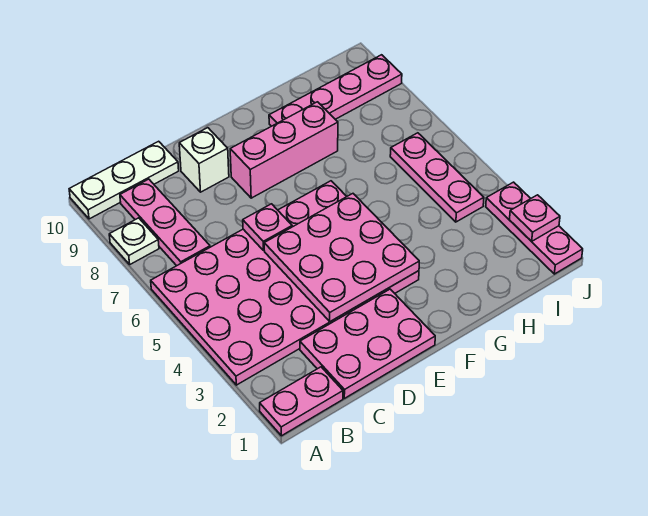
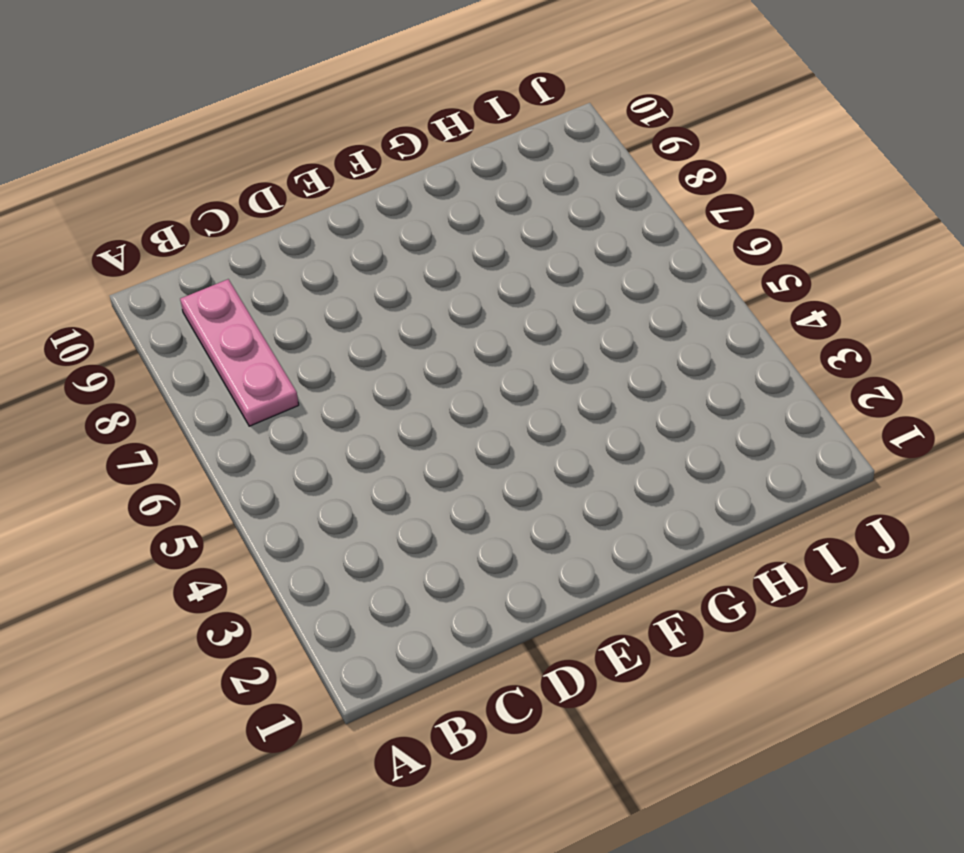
none -> pink plate A1:B1 level 1
none -> pink plate A3:F6 level 1
none -> white plate A8 level 1

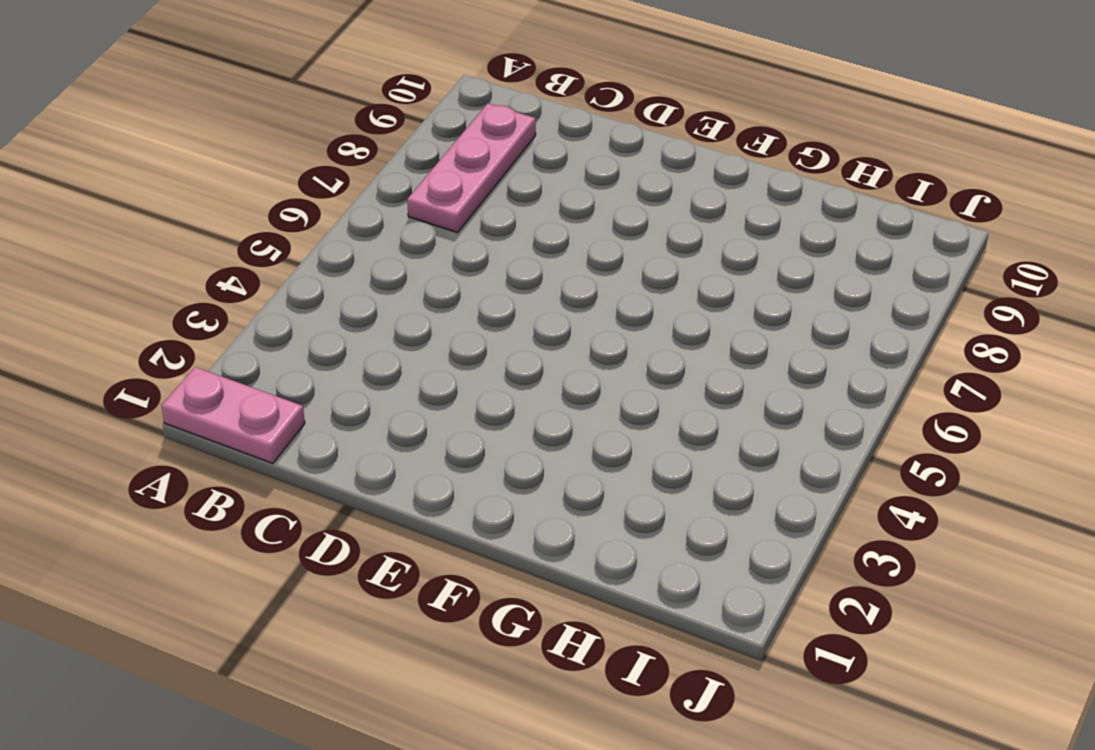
none -> pink plate A3:F6 level 1
none -> white plate A8 level 1
none -> white plate A10:C10 level 1

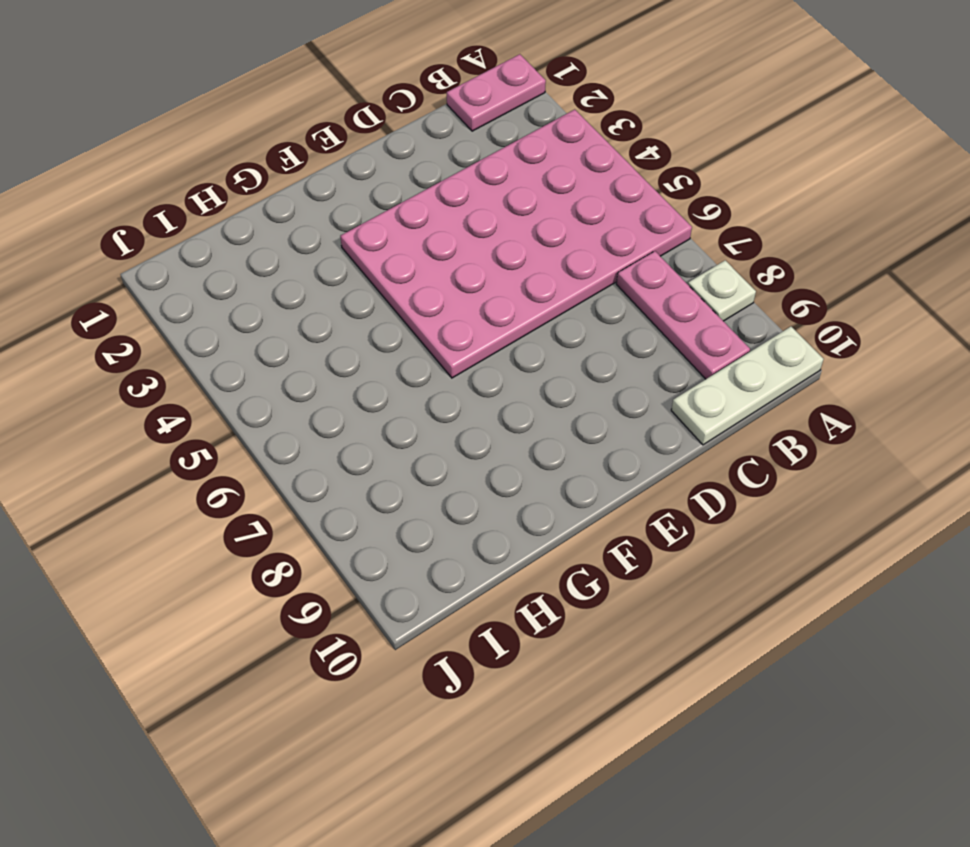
none -> pink plate C1:E2 level 1
none -> white brick D9 level 1
none -> pink brick E8:G8 level 1

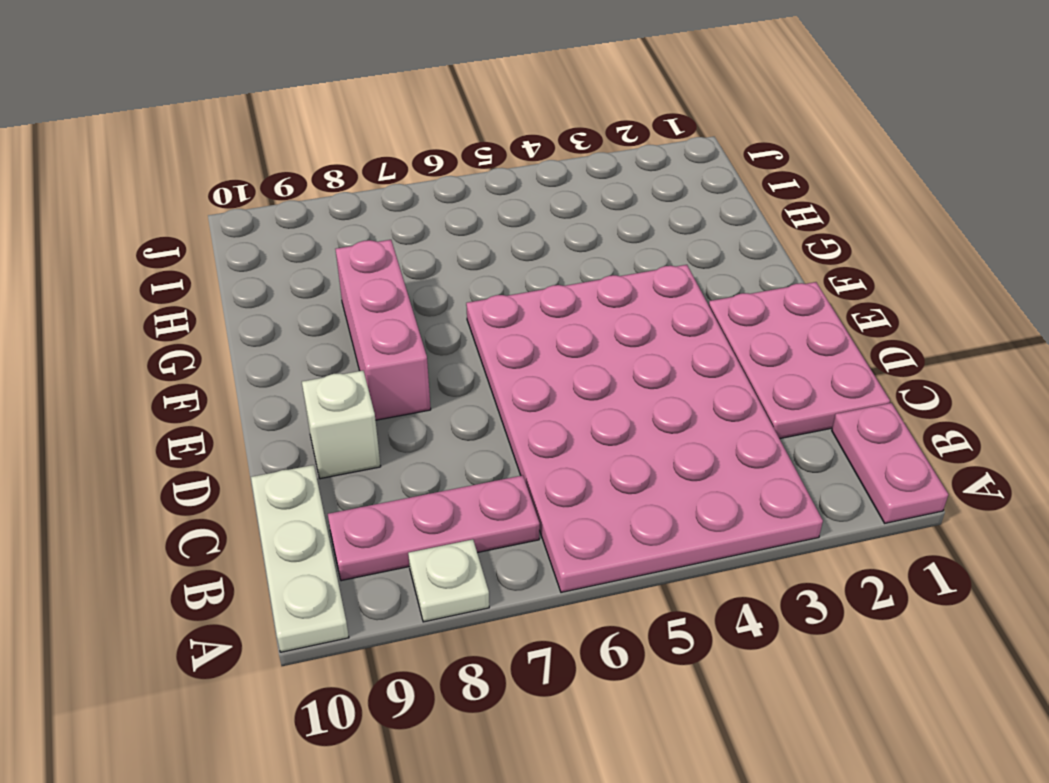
none -> pink plate G9:J9 level 1
none -> pink plate I4:I6 level 1
none -> pink plate J1:J3 level 1

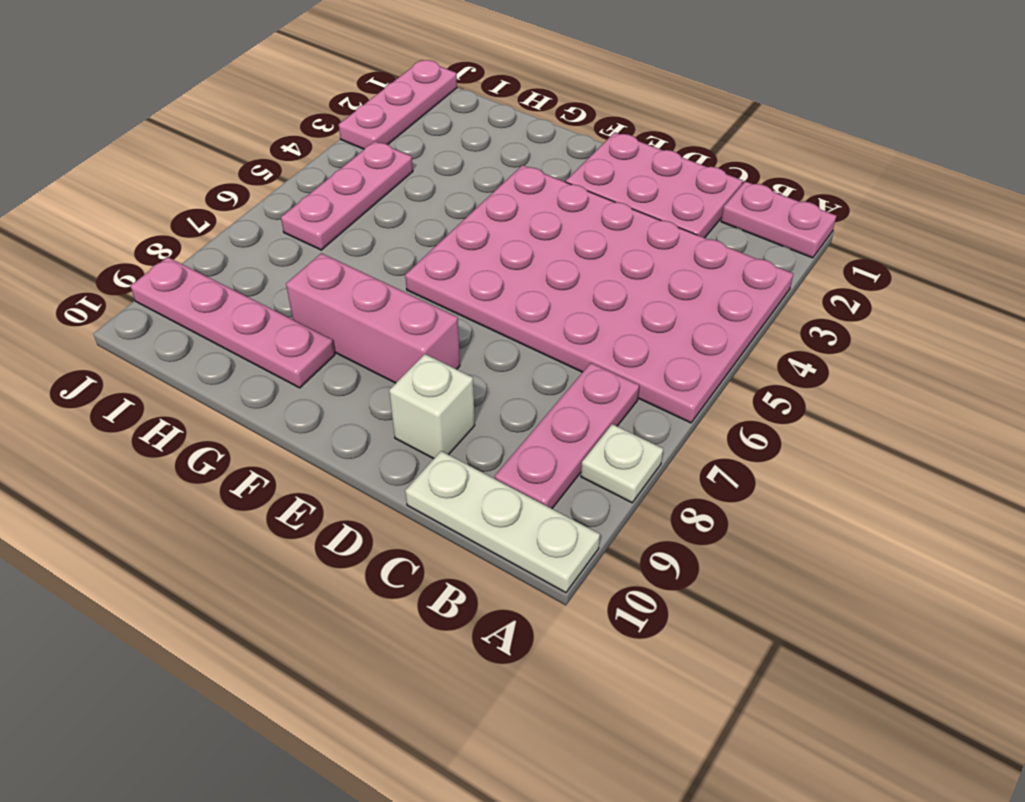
none -> pink plate D3:F5 level 2
none -> pink plate D6 level 2
none -> pink plate J2 level 2

